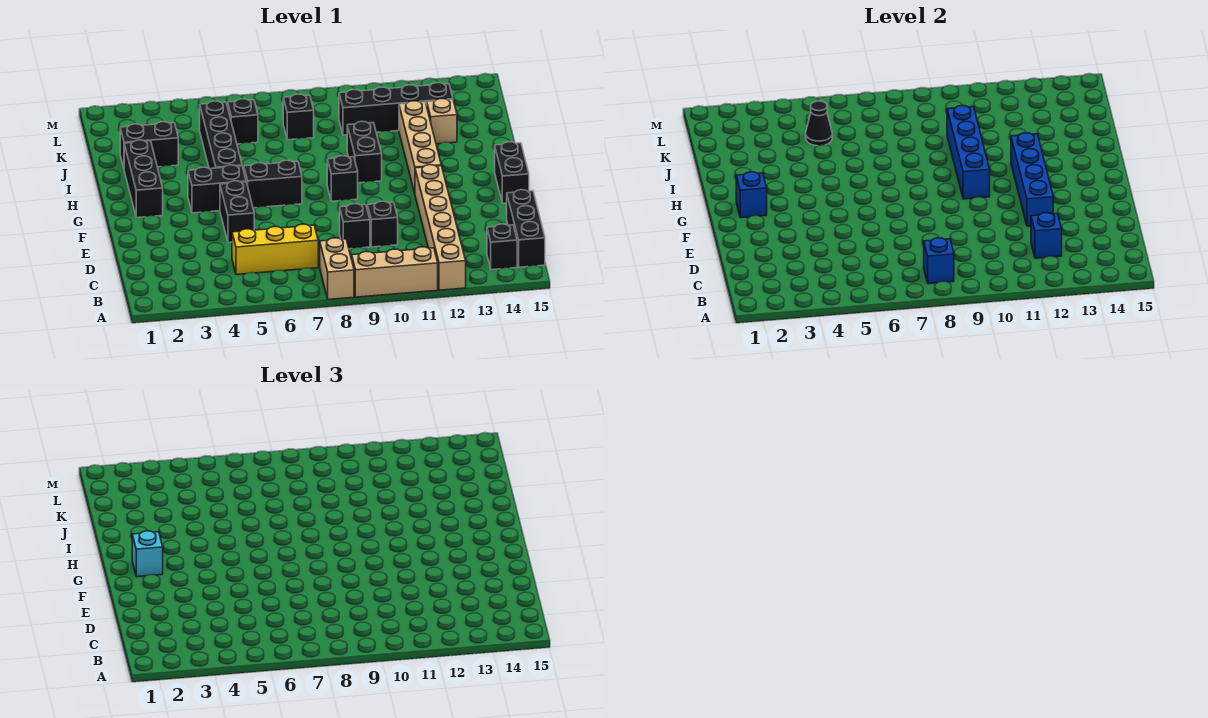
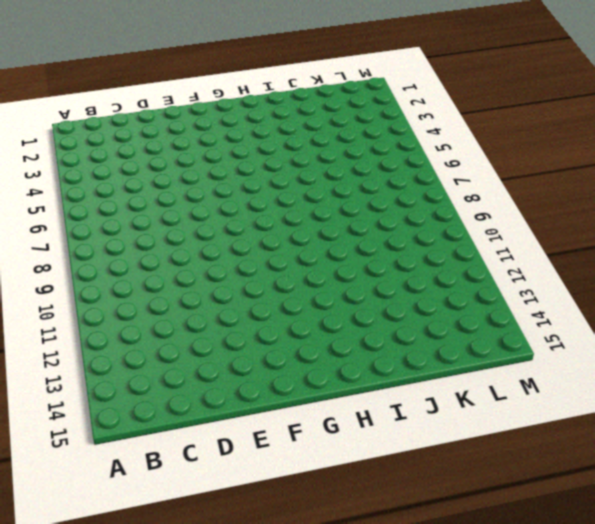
none -> tan brick A8:B8 level 1
none -> tan brick A9:A11 level 1
none -> tan brick A12:F12 level 1

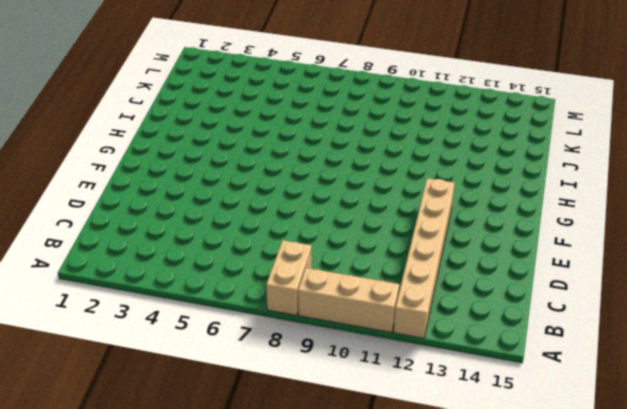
none -> black brick B14 level 1
none -> black brick B15:D15 level 1
none -> yellow brick C5:C7 level 1

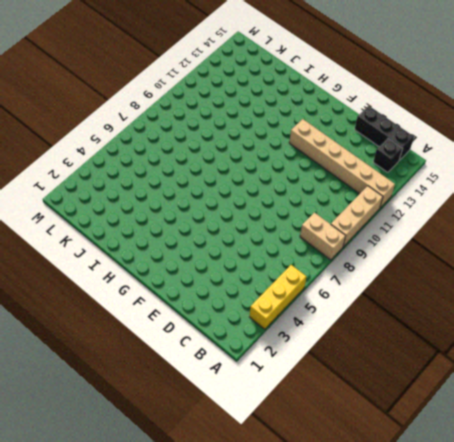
yellow brick A3:A5 level 1 -> yellow brick C5:C7 level 1
none -> black brick D9 level 1
none -> black brick D10 level 1
none -> black brick E5:F5 level 1

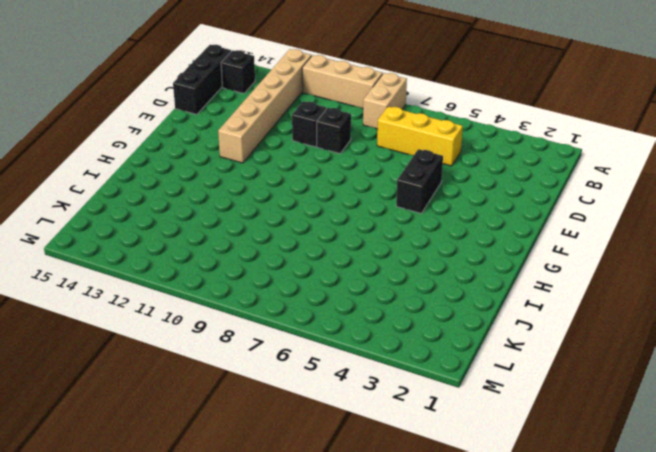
none -> black brick F15:G15 level 1
none -> black brick G2:I2 level 1
none -> black brick G4:G5 level 1

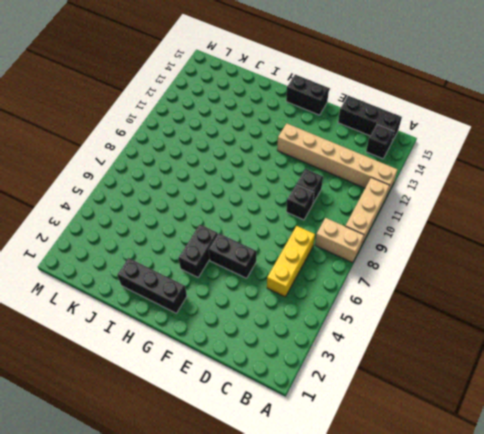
none -> black brick G6:G7 level 1
none -> black brick G9 level 1
none -> tan brick G12:J12 level 1

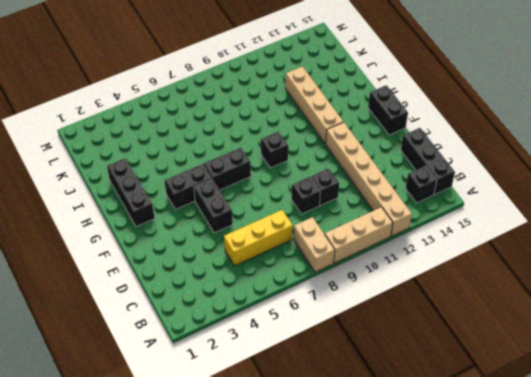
none -> black brick H5:K5 level 1
none -> black brick H10:I10 level 1
none -> black brick J2:J3 level 1

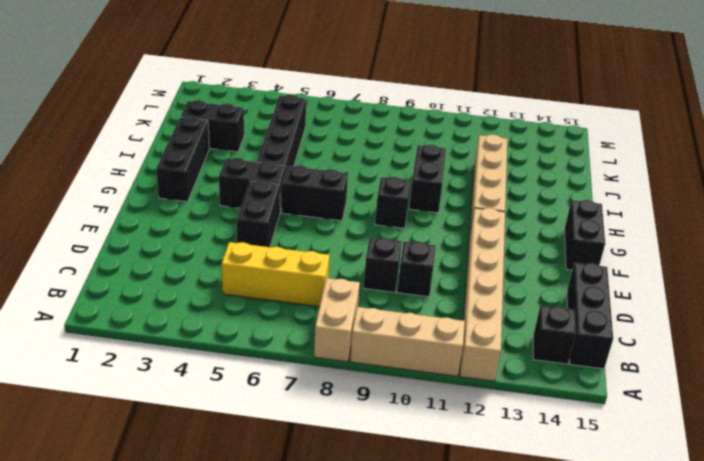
none -> tan brick J13 level 1
none -> black brick K6 level 1
none -> black brick K8 level 1

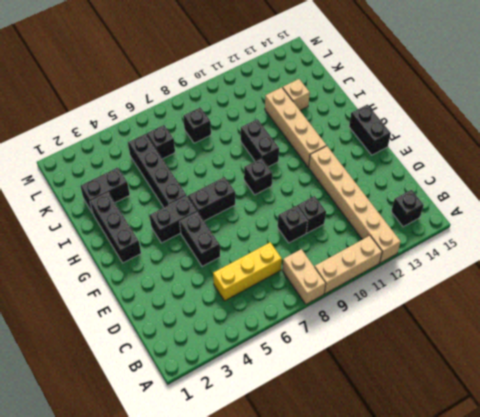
none -> black brick B15:D15 level 1
none -> black brick K10:K13 level 1
none -> blue brick B8 level 2

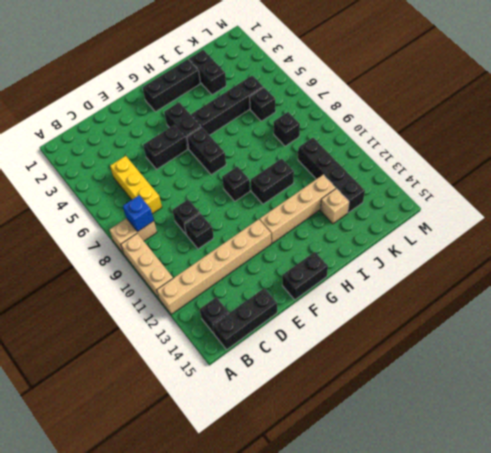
none -> blue brick C12 level 2
none -> blue brick E12:H12 level 2
none -> blue brick G2 level 2

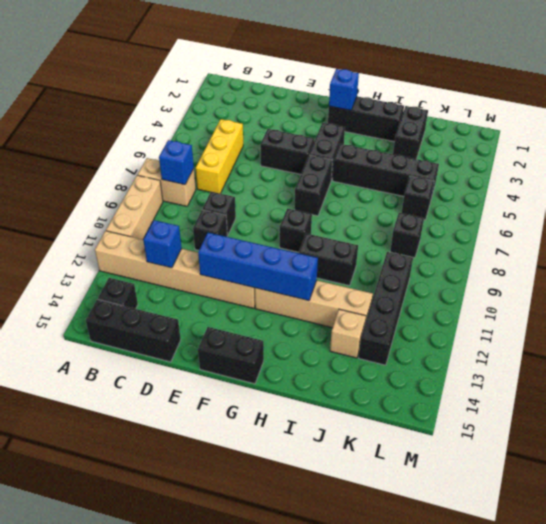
none -> blue brick G10:J10 level 2
none -> black cone K5 level 2
none -> cyan brick G2 level 3

